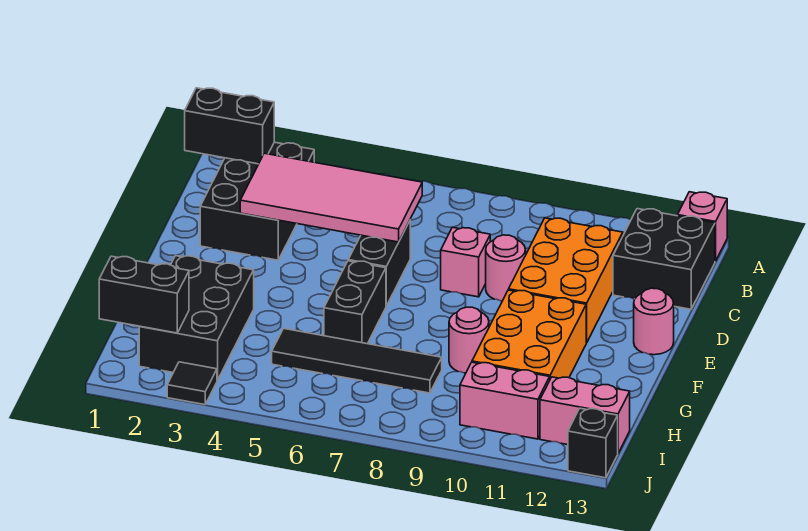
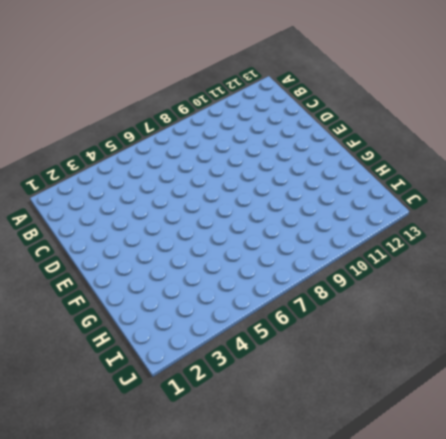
none -> pink brick A13 level 1
none -> black brick B2:D3 level 1
none -> black brick B12:C13 level 1

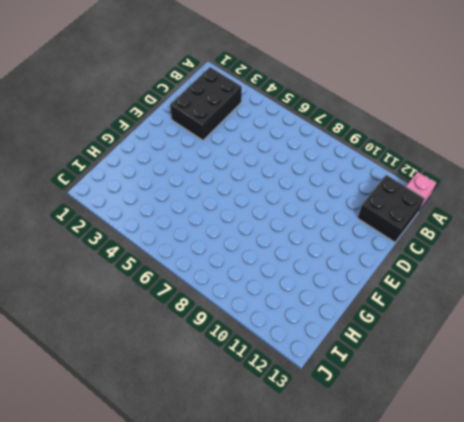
none -> orange brick C10:E11 level 1
none -> black brick D6:E6 level 1
none -> pink brick D8 level 1

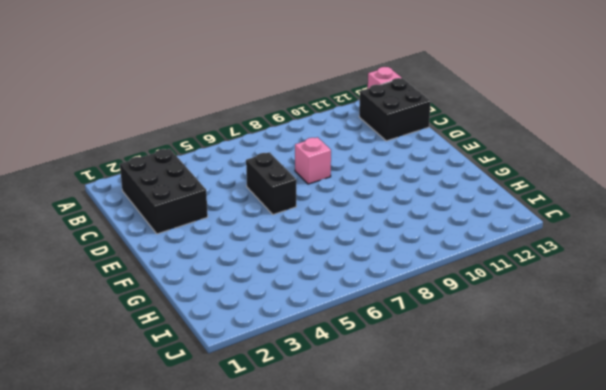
none -> orange brick C10:E11 level 1
none -> pink round brick D9 level 1
none -> pink round brick E13 level 1

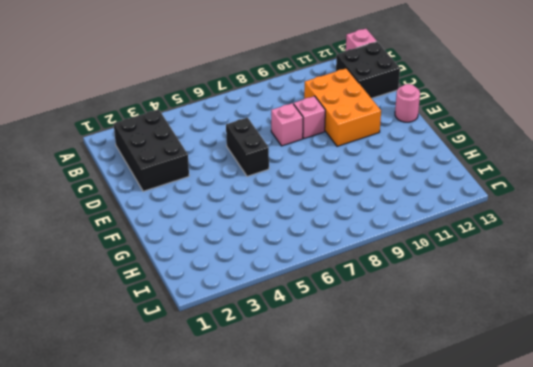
pink brick D9 level 1 -> pink round brick D9 level 1
none -> black brick F6:G6 level 1
none -> orange brick F10:H11 level 1
none -> black brick G2:I3 level 1

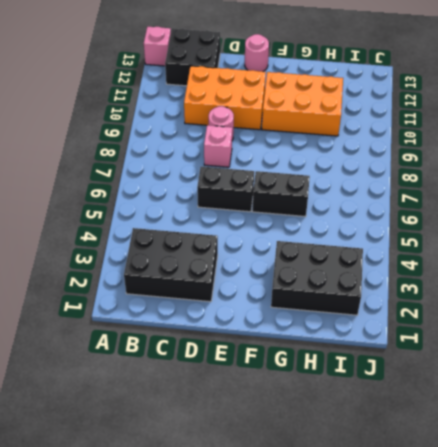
none -> pink round brick G9 level 1
none -> black tile H5:H8 level 1
none -> pink brick I10:I11 level 1

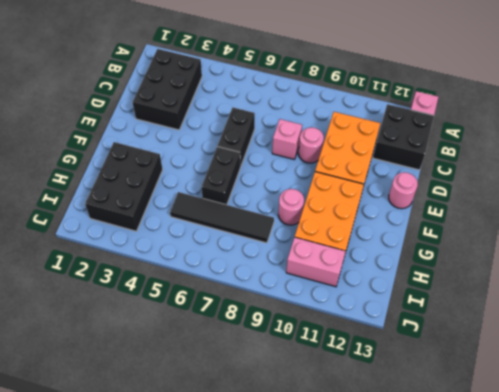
none -> pink brick I12:I13 level 1
none -> black tile J3 level 1
none -> black brick J13 level 1

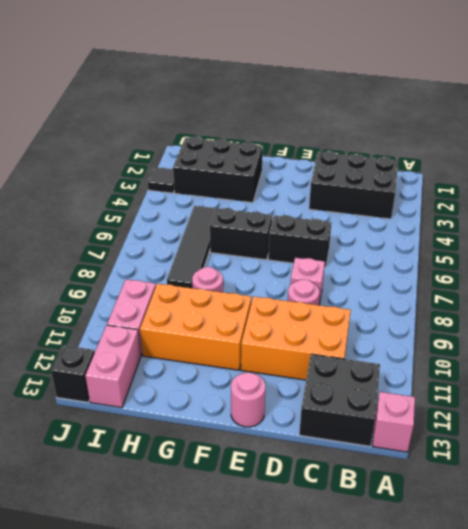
none -> black brick B1:B2 level 2
none -> pink tile C3:D6 level 2
none -> black brick I1:I2 level 2

